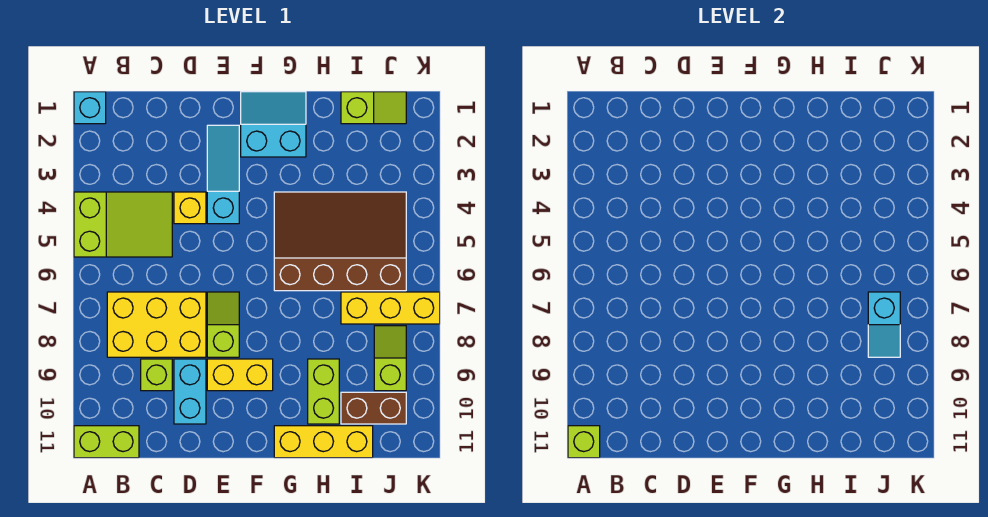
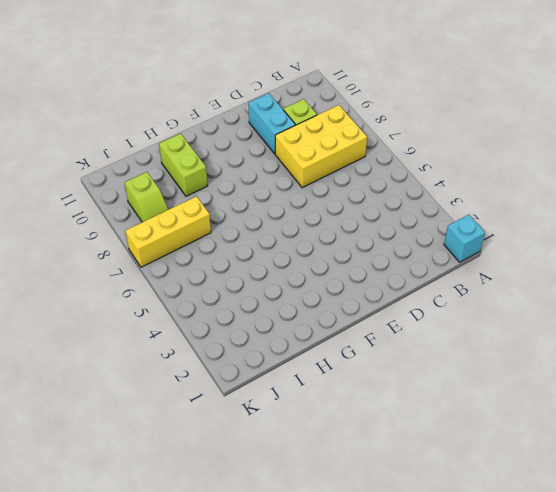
none -> lime slope A4:C5 level 1 top A
none -> lime brick A11:B11 level 1
none -> yellow brick D4 level 1

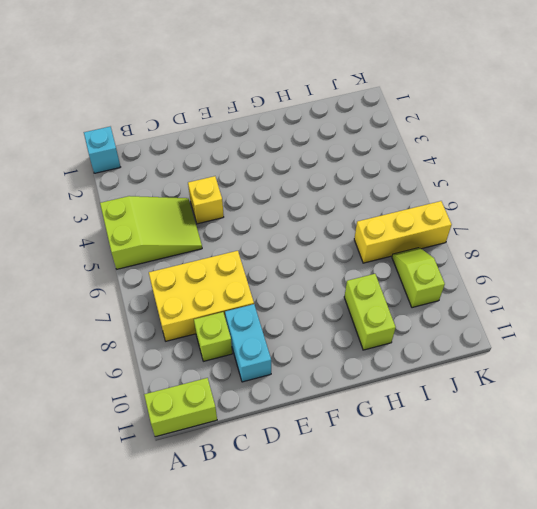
none -> cyan slope E2:E4 level 1 top 4
none -> lime slope E7:E8 level 1 top 8
none -> yellow brick E9:F9 level 1

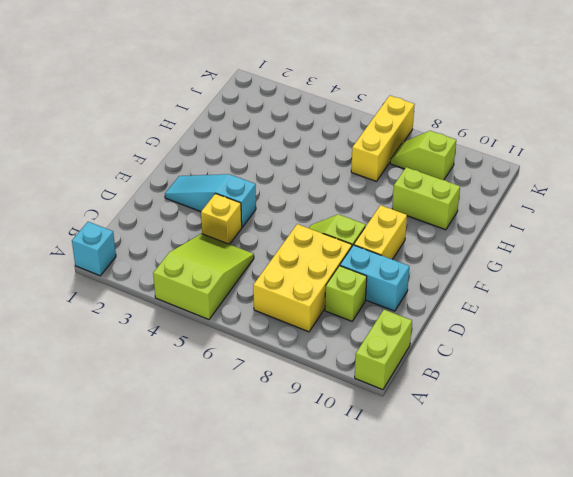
none -> cyan slope F1:G2 level 1 top 2
none -> brown slope G4:J6 level 1 top 6
none -> yellow brick G11:I11 level 1

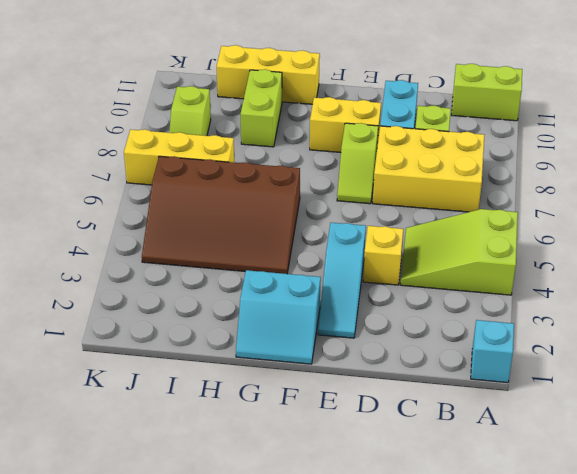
none -> lime slope I1:J1 level 1 top I
none -> brown brick I10:J10 level 1
none -> lime brick A11 level 2

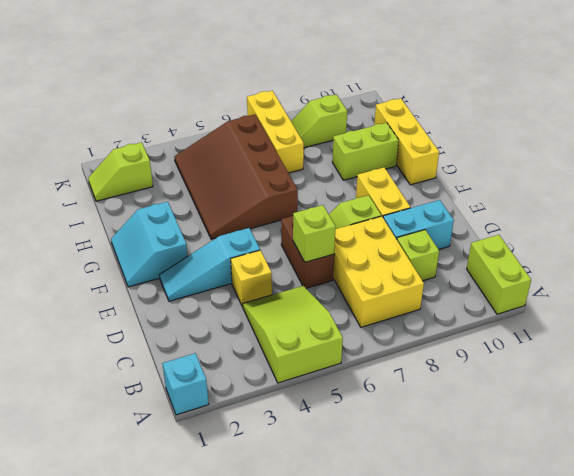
brown brick D6:E6 level 1 -> brown brick I10:J10 level 1
lime brick D6 level 2 -> lime brick A11 level 2
lime slope J1:J2 level 1 top 2 -> lime slope I1:J1 level 1 top I
none -> cyan slope J7:J8 level 2 top 7

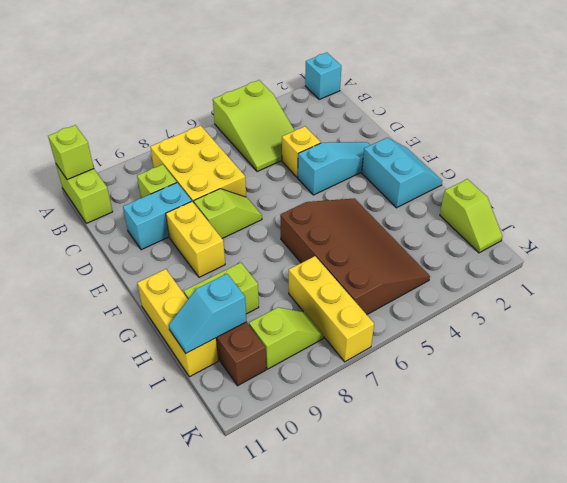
cyan slope I10:I11 level 2 top 10 -> cyan slope J7:J8 level 2 top 7

